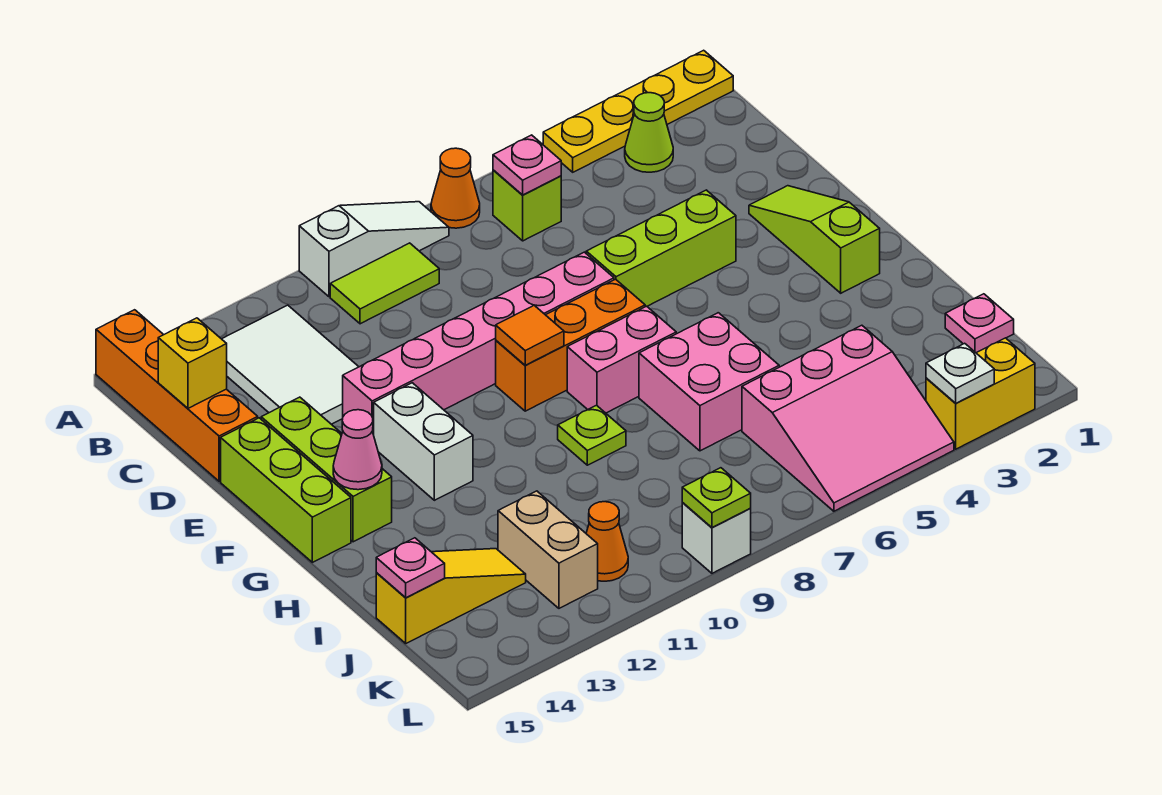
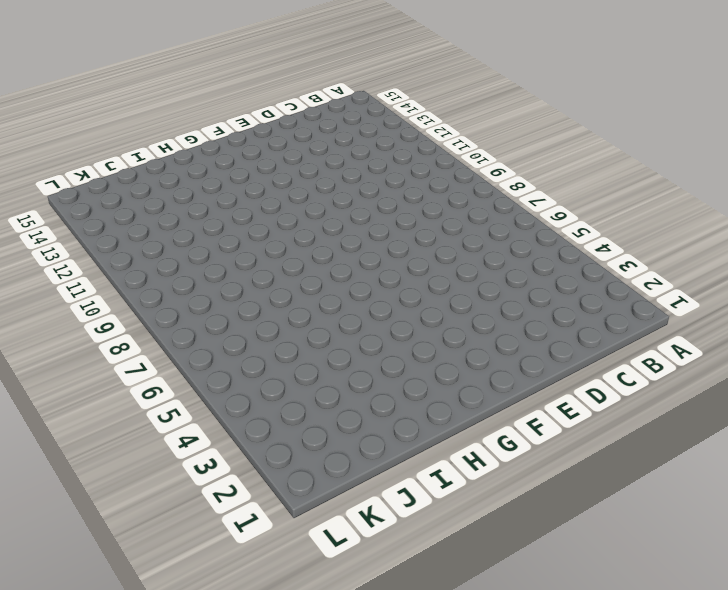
none -> yellow plate A1:A4 level 1
none -> orange cone A7 level 1
none -> white slope A8:A10 level 1 top 10
none -> orange brick A15:D15 level 1

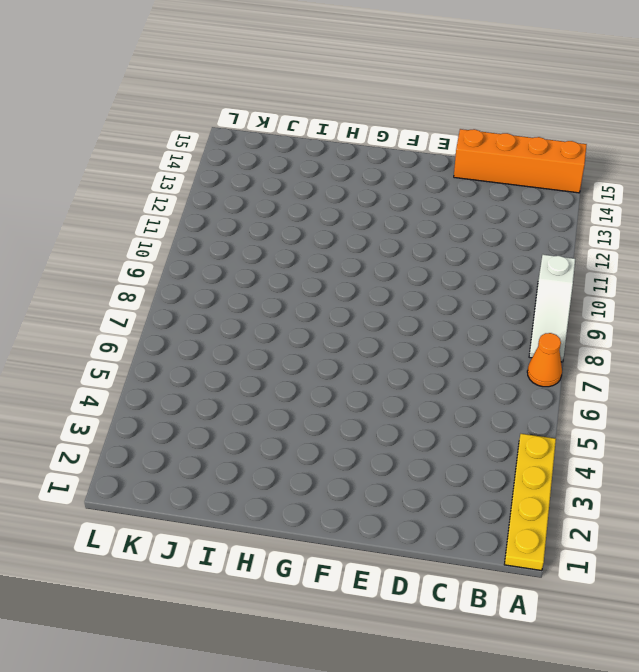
none -> lime cone B3 level 1
none -> lime brick B6 level 1
none -> lime tile B9:B10 level 1
none -> white tile B12:D13 level 1

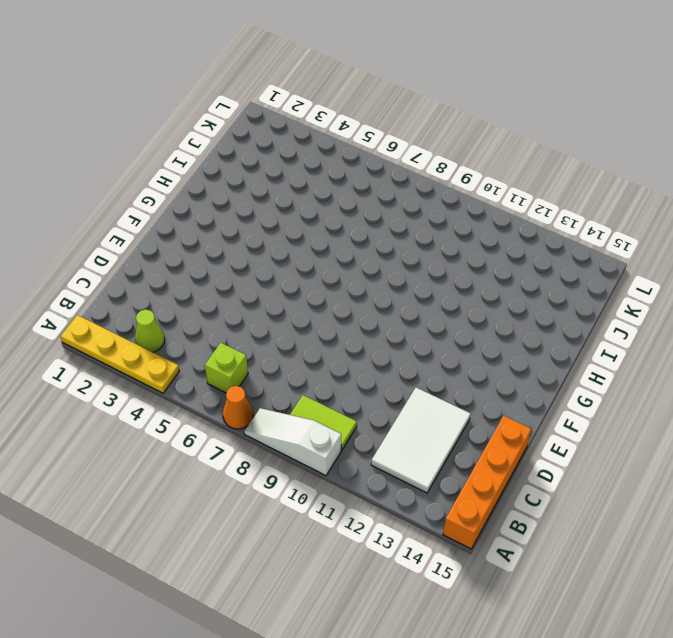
none -> lime slope E2:G2 level 1 top G
none -> lime brick E4:E6 level 1
none -> pink brick E7:E12 level 1
none -> lime brick E14:G14 level 1

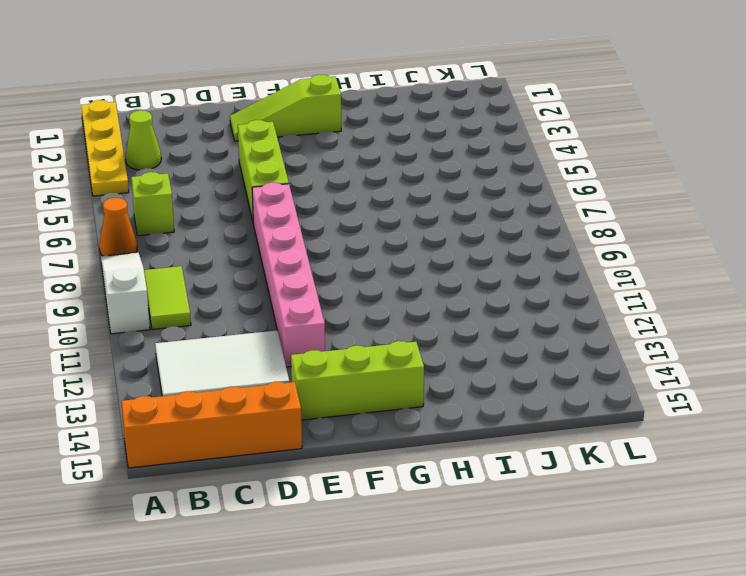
none -> lime brick E15:G15 level 1
none -> orange brick F7:F9 level 1
none -> white brick F12:G12 level 1
none -> pink brick G7:G8 level 1

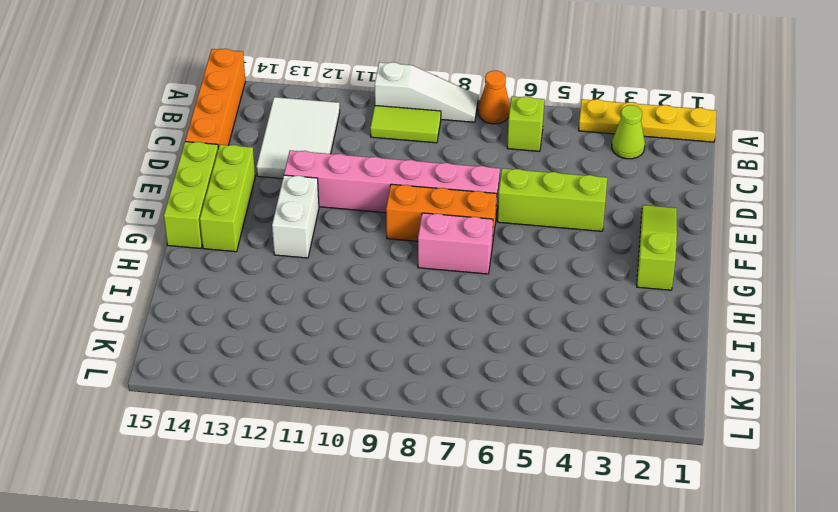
none -> pink brick H6:I7 level 1
none -> lime plate H9 level 1
none -> pink plate J1 level 1
none -> pink slope J4:L6 level 1 top J

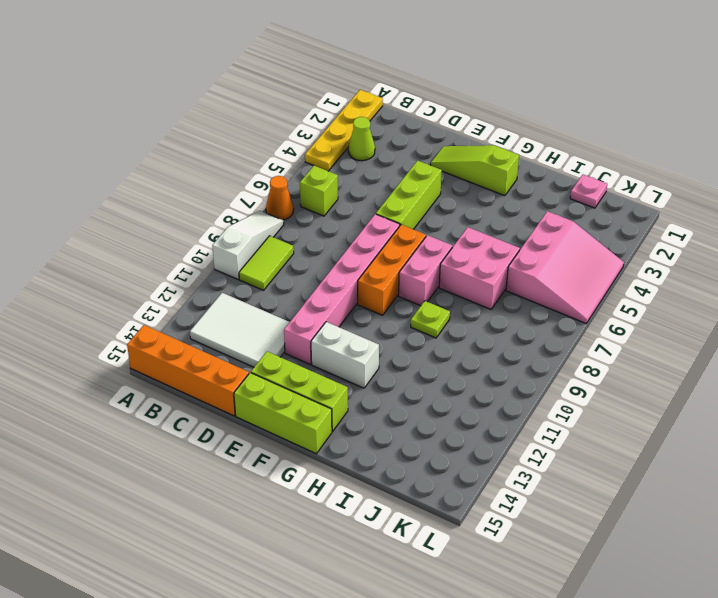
none -> tan brick J12:K12 level 1
none -> yellow slope J13:J15 level 1 top 15
none -> orange cone K11 level 1
none -> yellow brick L2:L3 level 1

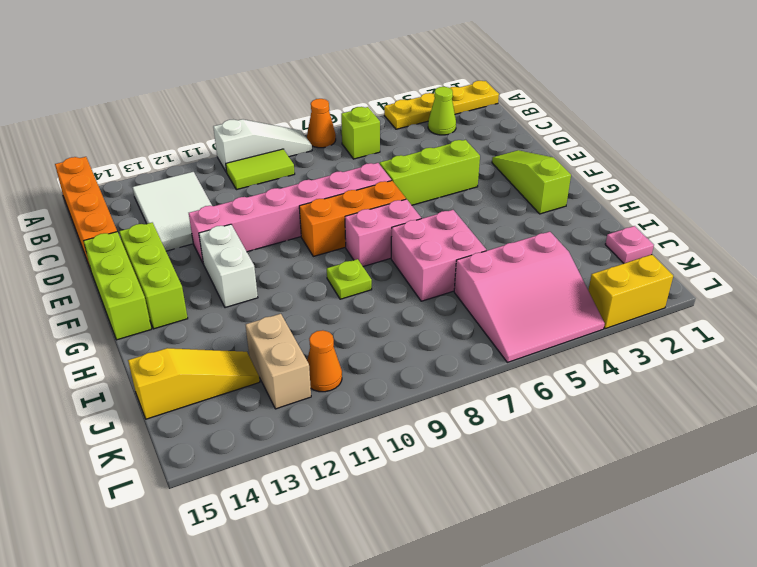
none -> white brick L9 level 1
none -> pink plate B6 level 2
none -> yellow brick C15 level 2
none -> orange tile F9 level 2

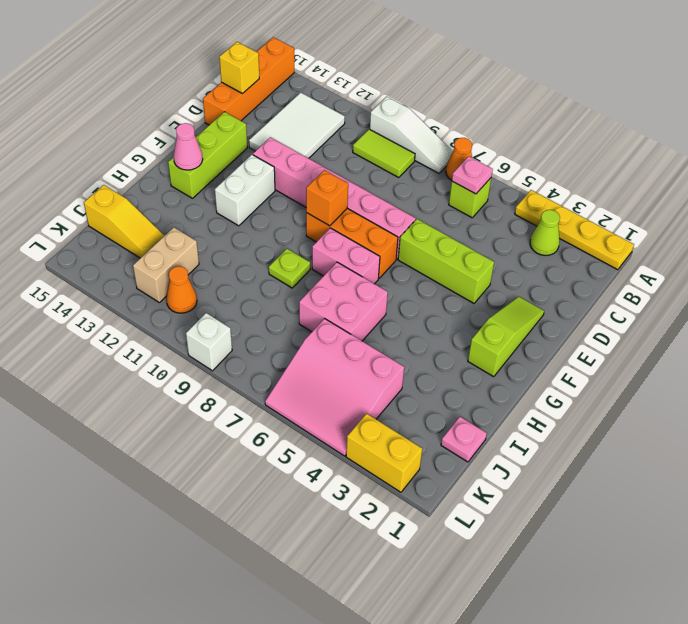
orange brick F9 level 2 -> orange tile F9 level 2
none -> lime brick E15:G15 level 1
none -> pink plate J15 level 2
none -> white plate L3 level 2
none -> lime plate L9 level 2

